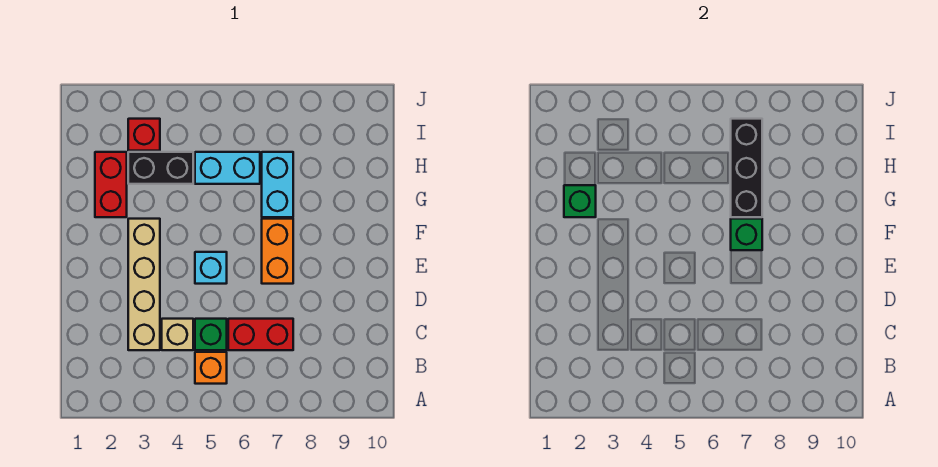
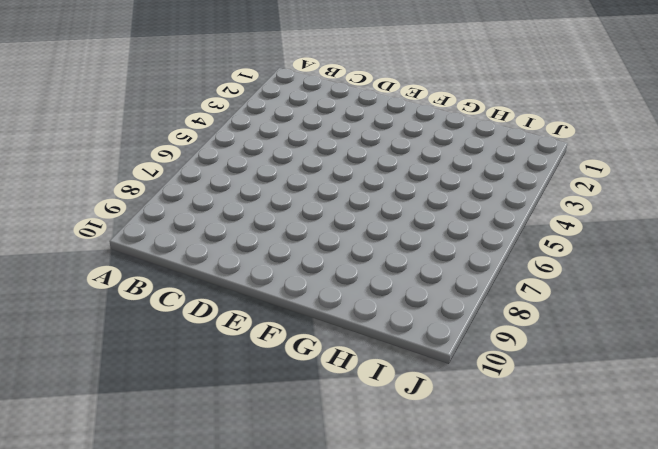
none -> orange brick B5 level 1
none -> tan brick C3:F3 level 1
none -> tan brick C4 level 1

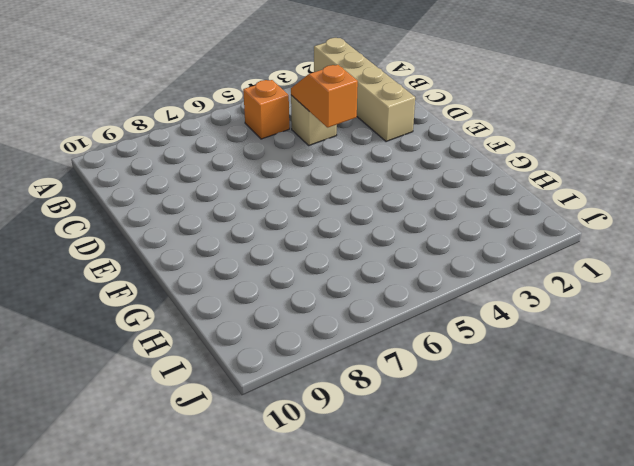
tan brick A2:D2 level 1 -> tan brick C3:F3 level 1
orange slope C4:D4 level 2 top D -> none
none -> green brick C5 level 1
none -> red brick C6:C7 level 1
none -> cyan brick E5 level 1

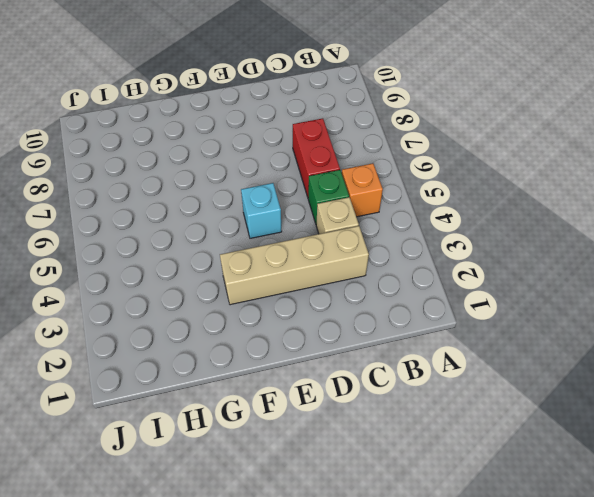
none -> orange brick E7:F7 level 1
none -> red brick G2:H2 level 1
none -> cyan brick G7:H7 level 1

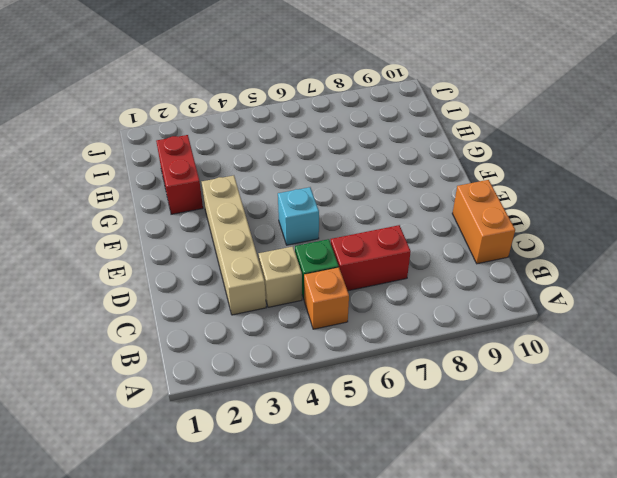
orange brick C10:D10 level 1 -> orange brick E7:F7 level 1
none -> cyan brick G7:H7 level 1
none -> black brick H3:H4 level 1
none -> cyan brick H5:H6 level 1

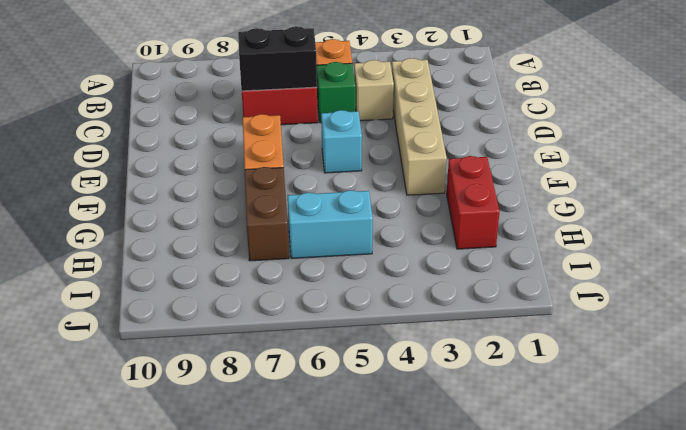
black brick C6:C7 level 2 -> black brick H3:H4 level 1
brown brick G7:H7 level 1 -> cyan brick G7:H7 level 1
none -> red brick I3 level 1
none -> green brick F7 level 2
none -> green brick G2 level 2

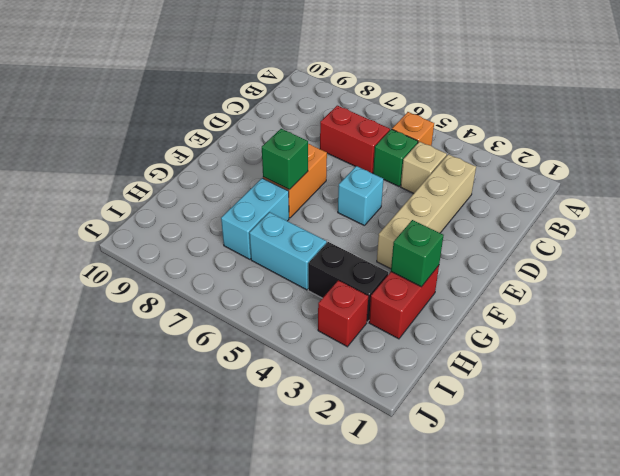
none -> black brick G7:I7 level 2

